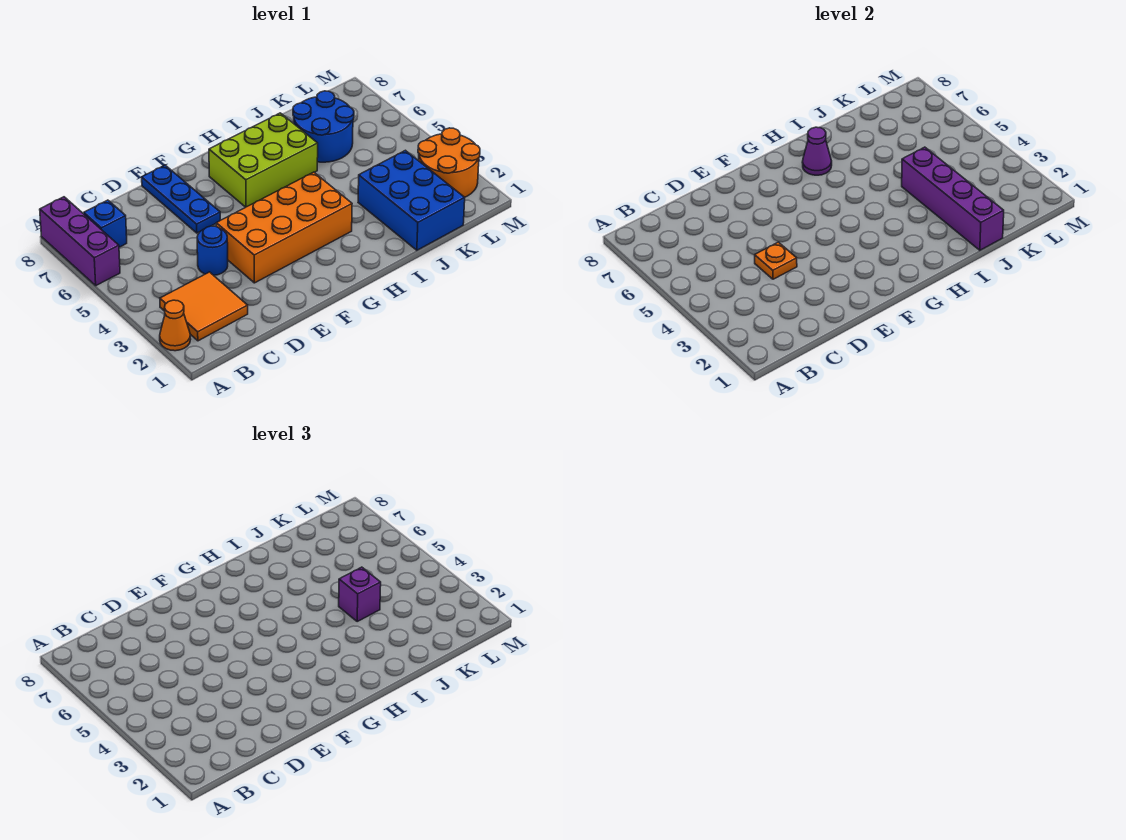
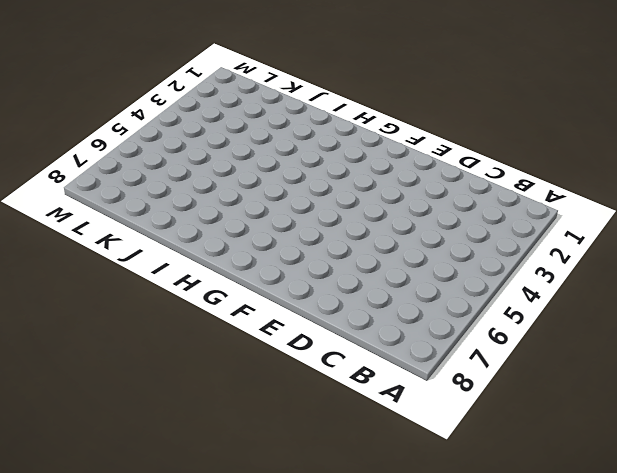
none -> orange cone A2 level 1
none -> purple brick A6:A8 level 1
none -> orange tile B2:C3 level 1

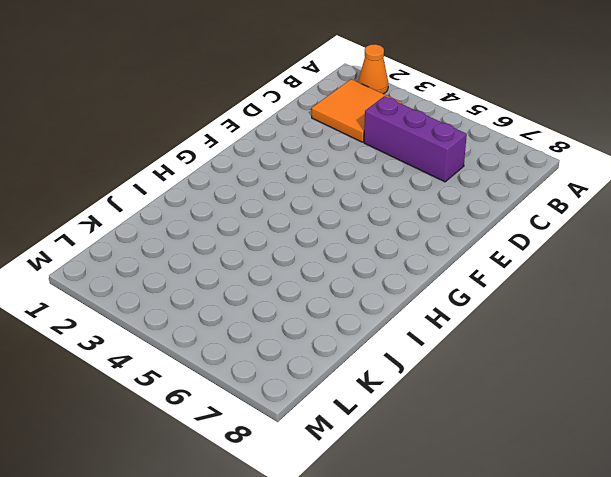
purple brick C4:C6 level 1 -> purple brick A6:A8 level 1
none -> blue brick B7 level 1
none -> blue round brick D4 level 1
none -> orange brick E3:H4 level 1

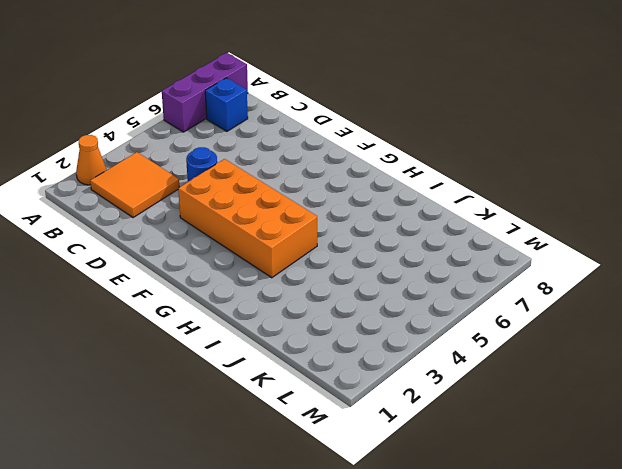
none -> blue plate E6:E8 level 1
none -> lime brick G6:I7 level 1
none -> blue brick J1:K3 level 1

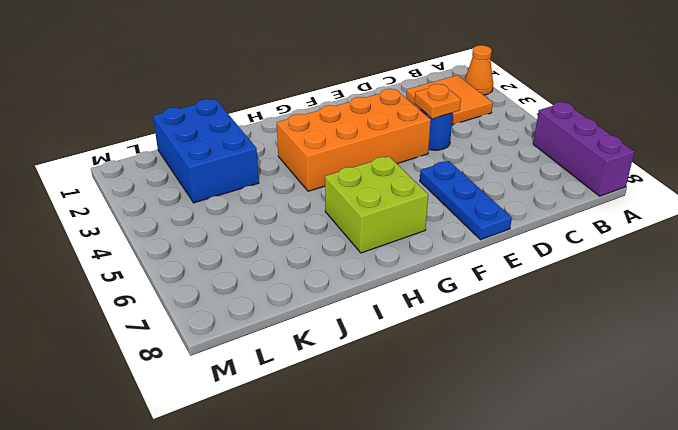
lime brick G6:H7 level 1 -> lime brick G6:I7 level 1
none -> blue brick B7 level 1
none -> blue round brick J6:K7 level 1
none -> orange round brick L2:M3 level 1

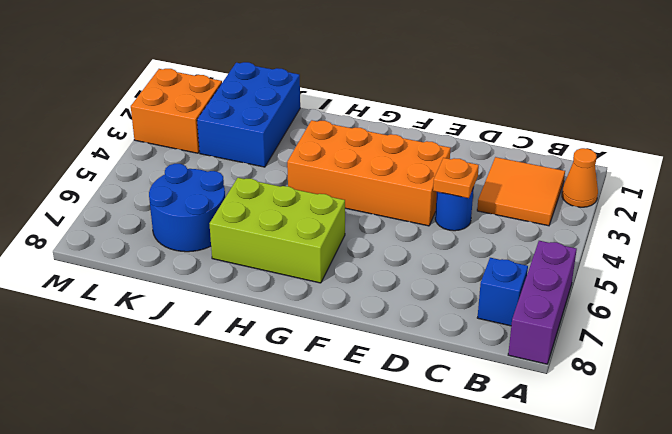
orange brick L2:M3 level 1 -> orange round brick L2:M3 level 1
none -> blue plate E6:E8 level 1
none -> purple cone H7 level 2
none -> purple brick J1:J4 level 2

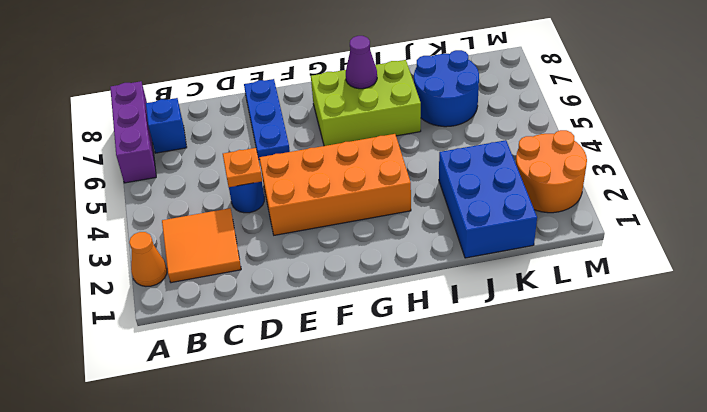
none -> purple brick J1:J4 level 2
none -> purple brick J4 level 3

